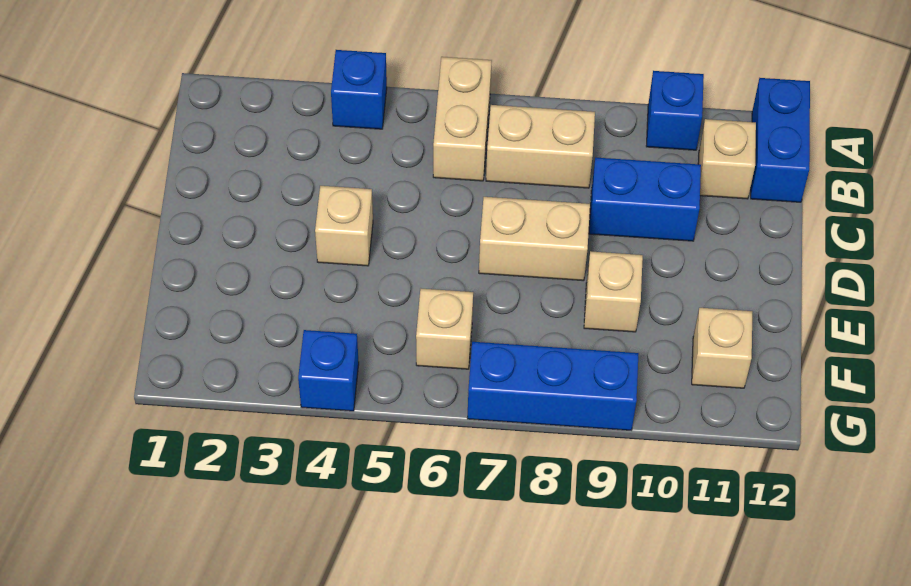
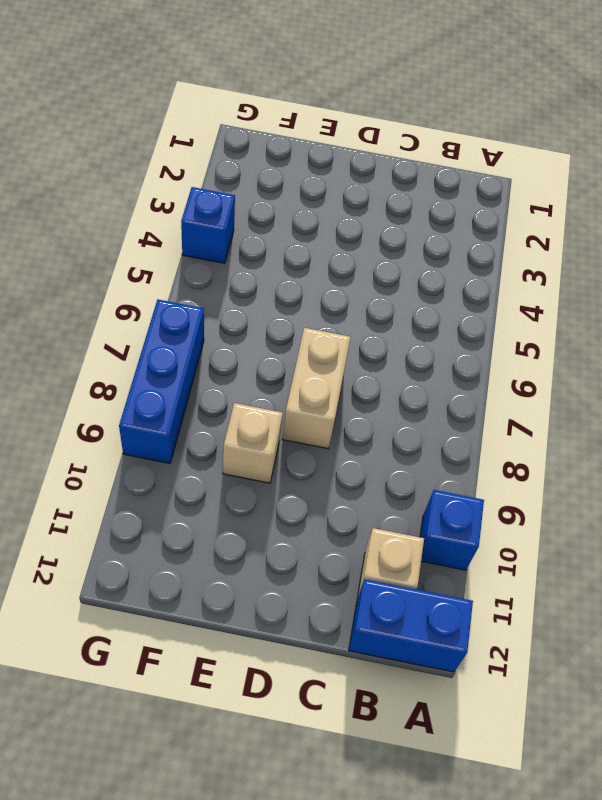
none -> blue brick A4 level 1
none -> tan brick A6:B6 level 1
none -> tan brick B7:B8 level 1

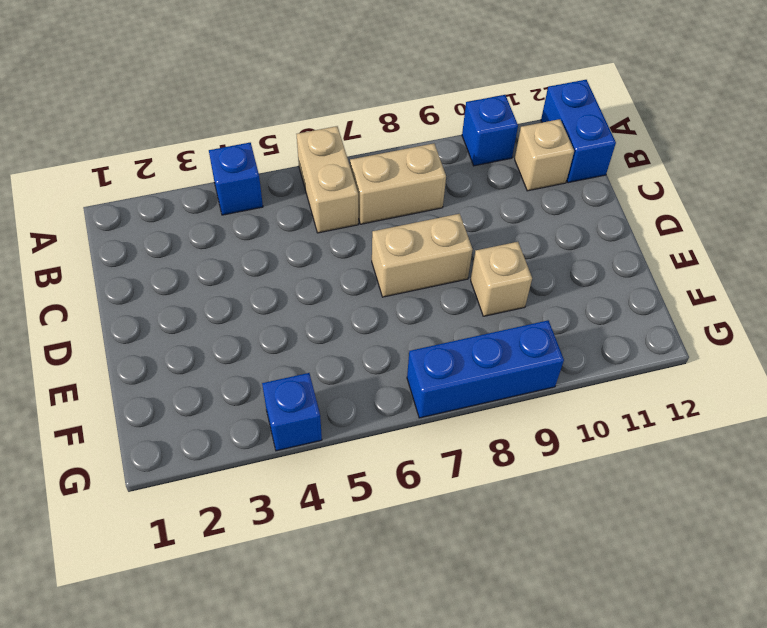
none -> blue brick C9:C10 level 1
none -> tan brick D4 level 1
none -> tan brick F6 level 1

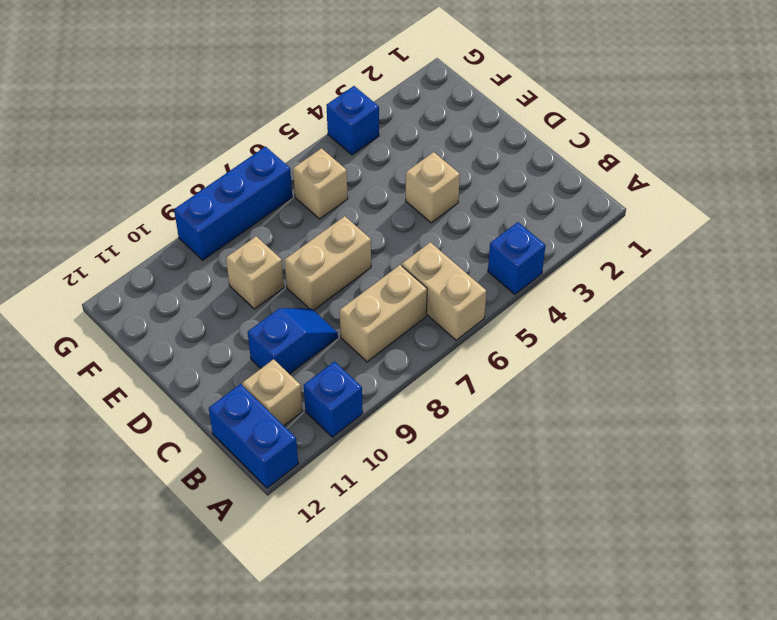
blue slope C9:C10 level 1 top 10 -> blue brick C9:C10 level 1
none -> tan brick F11 level 1

